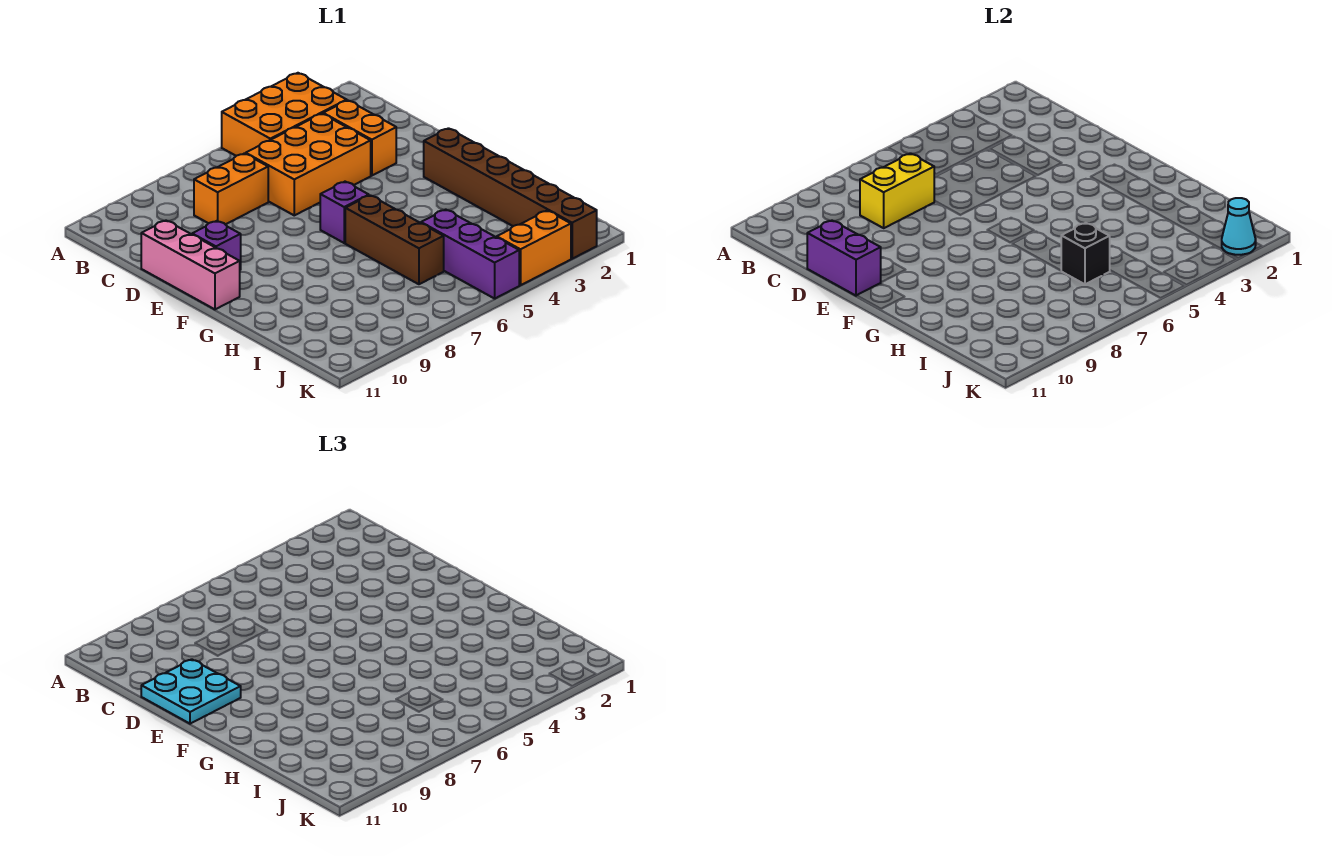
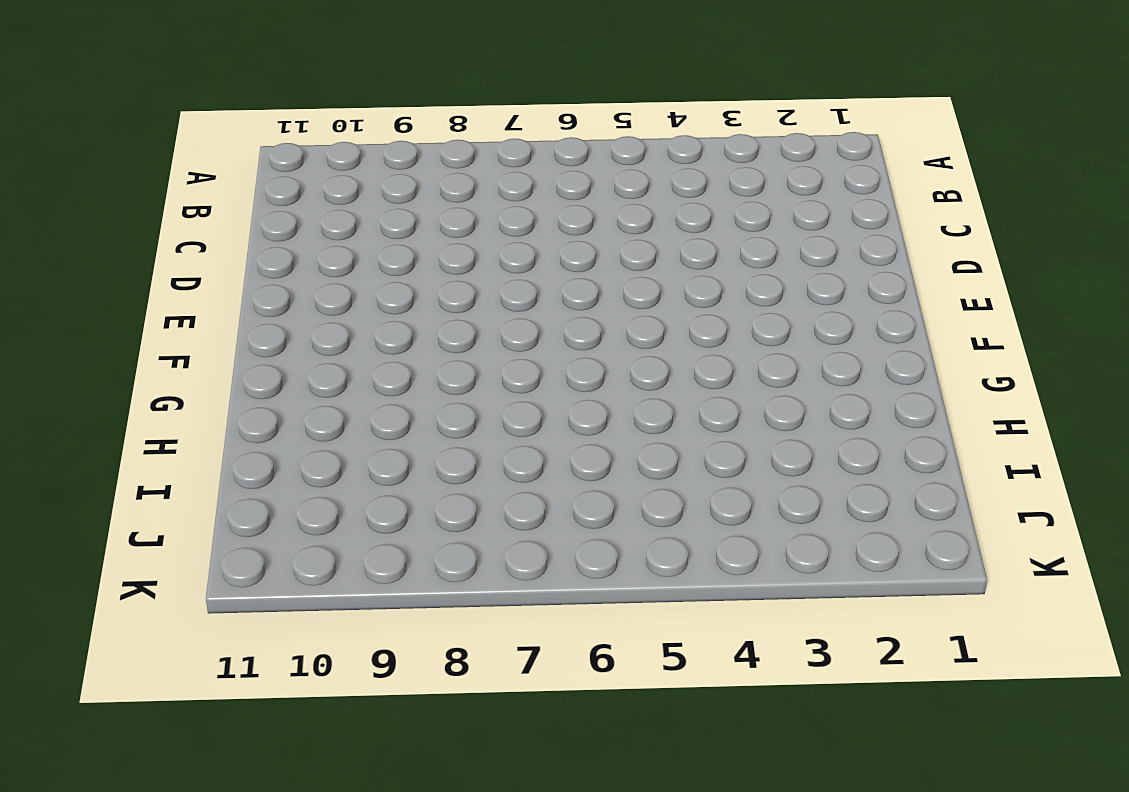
none -> orange brick A3:B5 level 1
none -> orange brick C3:D3 level 1
none -> orange brick C4:D6 level 1

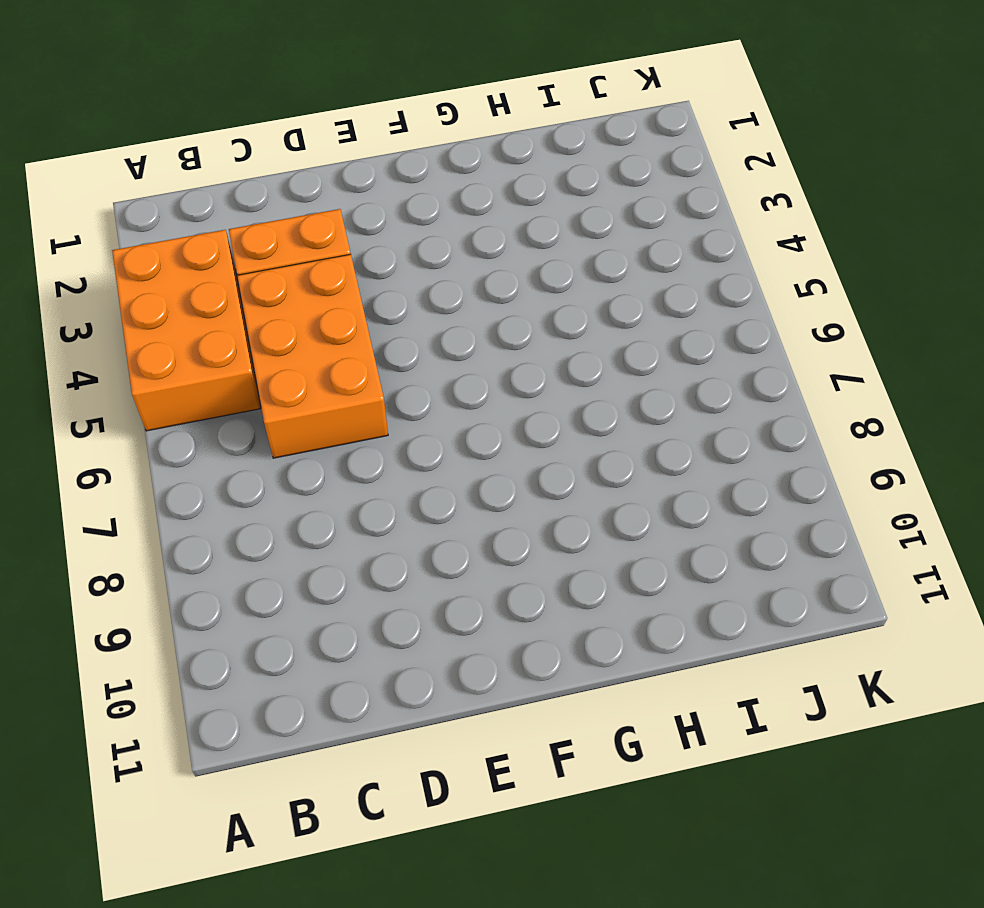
none -> orange brick C7:C8 level 1
none -> pink brick D11:F11 level 1
none -> purple brick E10 level 1

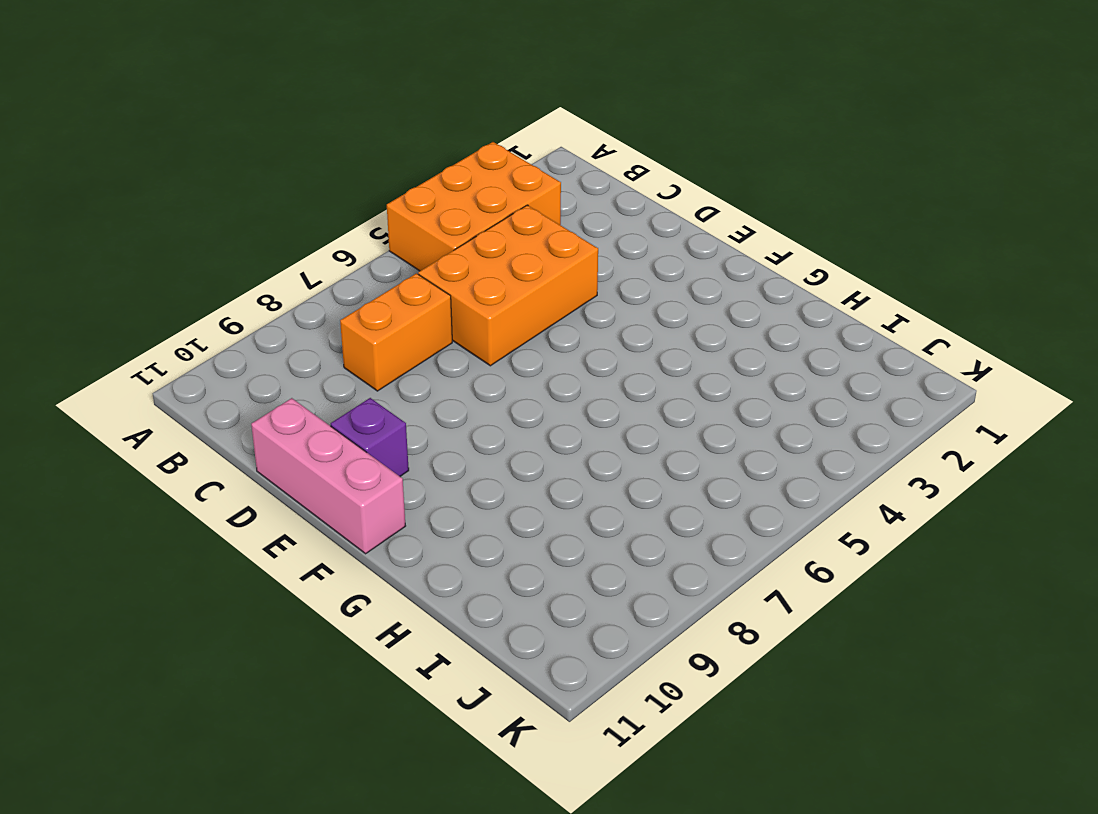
none -> orange brick C3:D3 level 1
none -> brown brick F2:K2 level 1
none -> purple brick F6 level 1

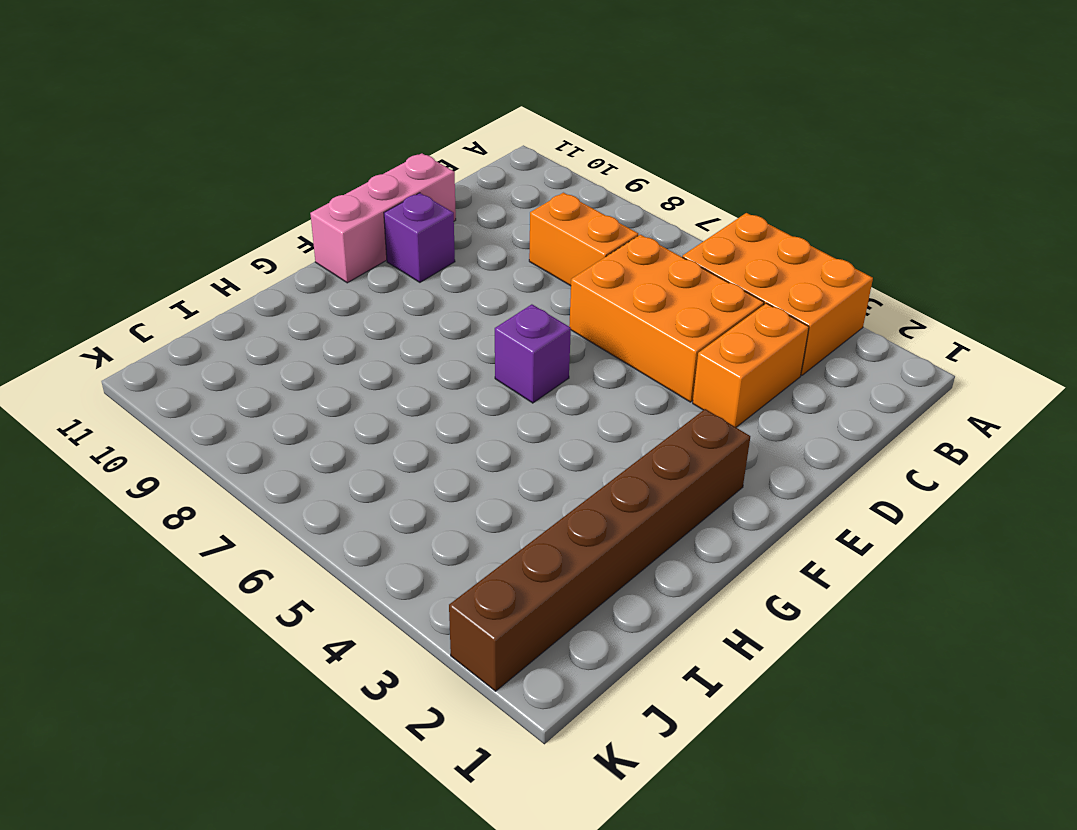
none -> brown brick G6:I6 level 1
none -> purple brick I5:K5 level 1
none -> orange brick K3:K4 level 1

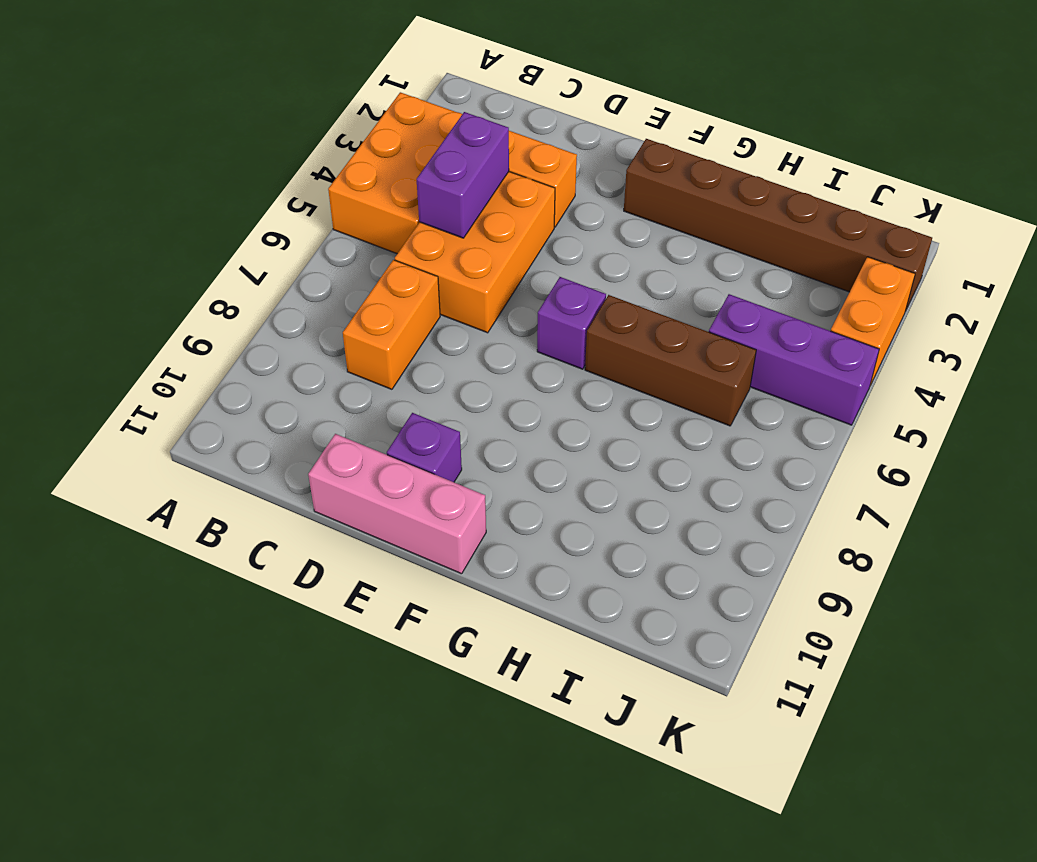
purple brick C4:C5 level 2 -> purple brick D11:E11 level 2
none -> yellow brick C7:C8 level 2
none -> black brick I6 level 2
none -> cyan cone K2 level 2

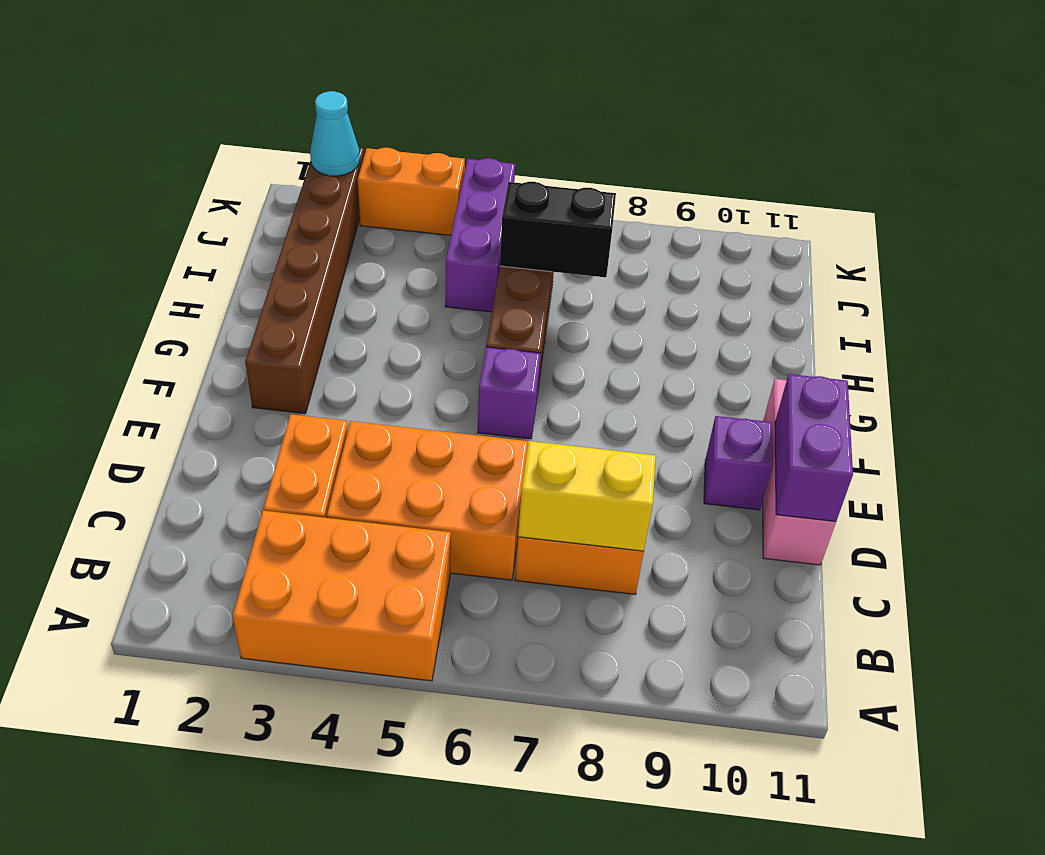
black brick I6:I7 level 2 -> black brick I6 level 2
none -> cyan plate D10:E11 level 3

